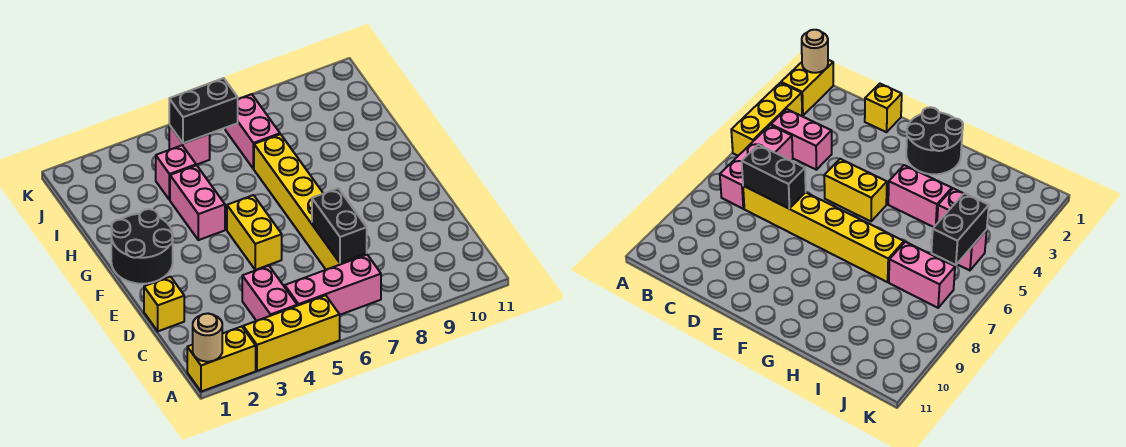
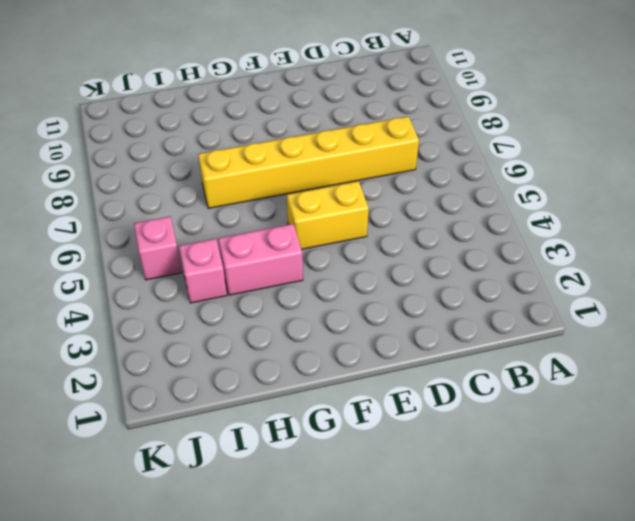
none -> yellow brick A1:A2 level 1
none -> yellow brick A3:A5 level 1
none -> pink brick B4:C4 level 1

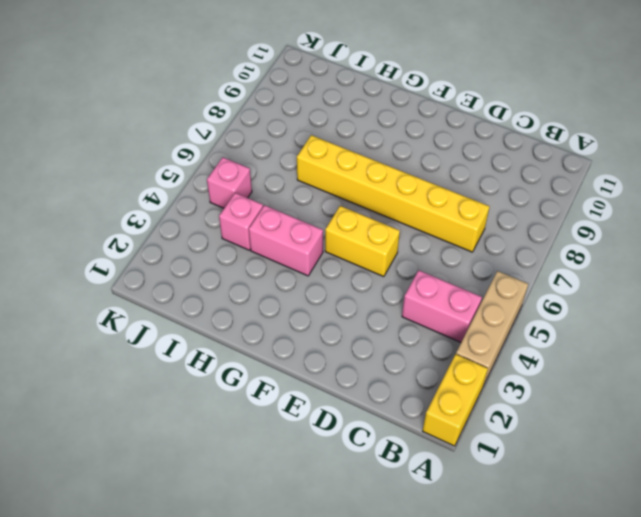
tan brick A3:A5 level 1 -> yellow brick A3:A5 level 1
none -> pink brick B5:B7 level 1
none -> yellow brick D1 level 1
none -> black round brick F1:G2 level 1

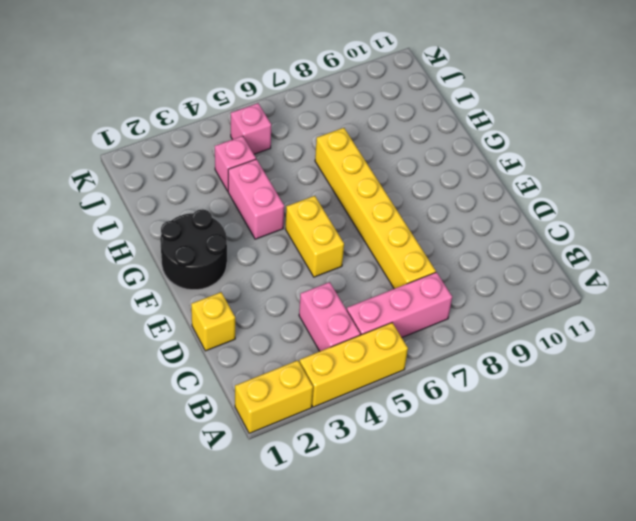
none -> pink brick I7:J7 level 1
none -> tan round brick A1 level 2
none -> black brick C7:D7 level 2

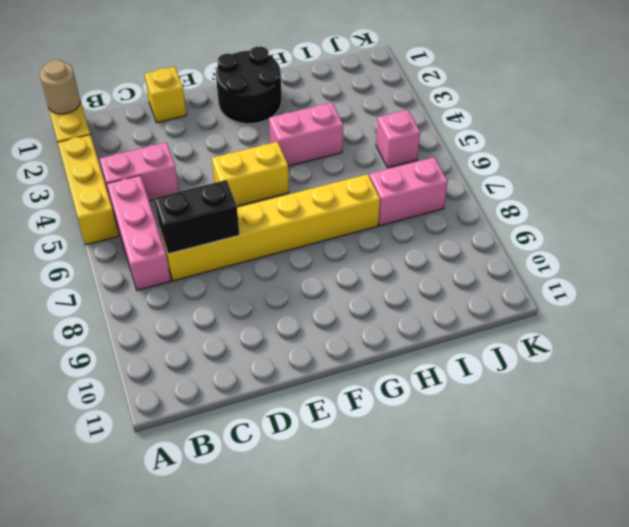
none -> pink brick I4 level 1
none -> black brick J5:J6 level 2

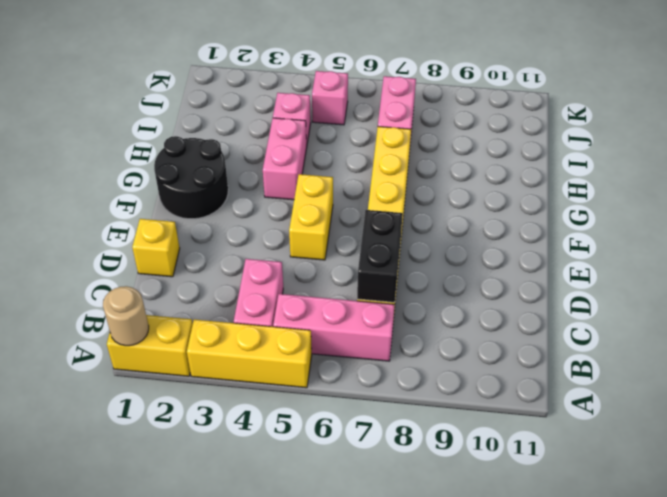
none -> black brick J5:J6 level 2

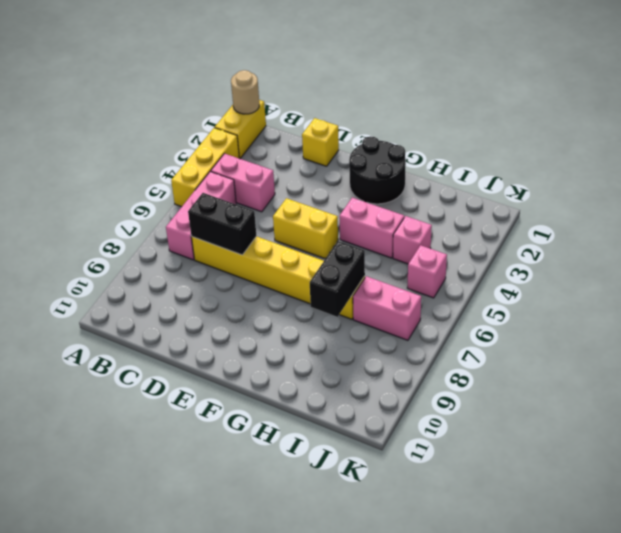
black brick H7:H8 level 2 -> black brick J5:J6 level 2

